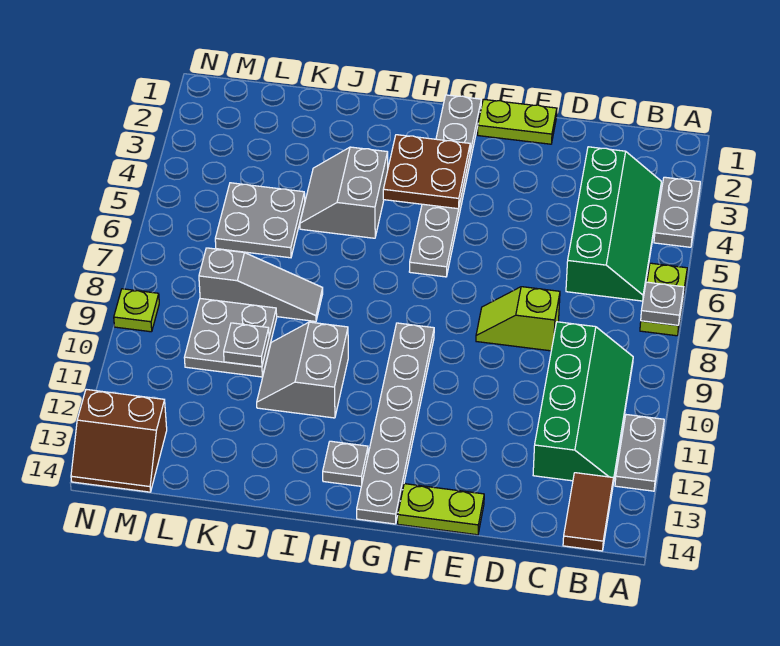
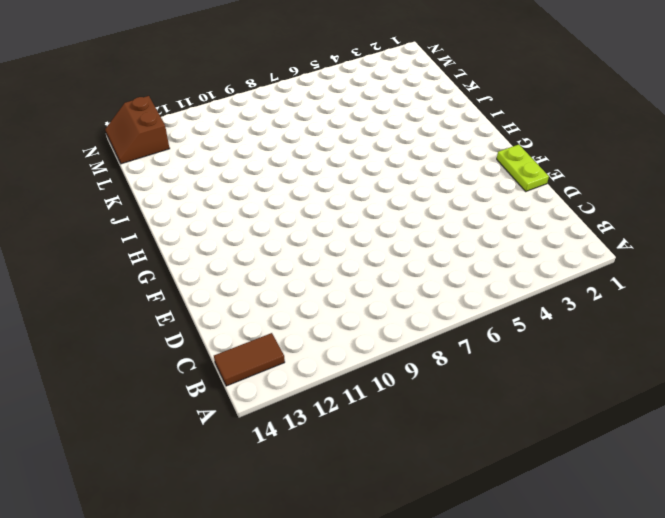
none -> grey plate A3:A4 level 1
none -> lime plate A6:A7 level 1
none -> grey plate A11:A12 level 1

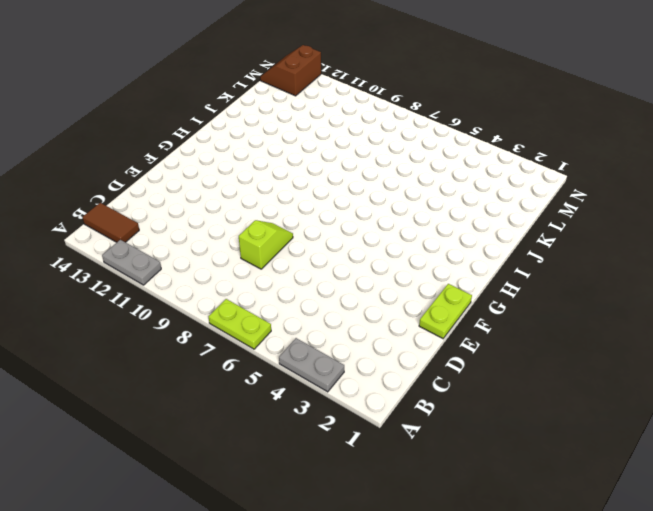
none -> green slope B3:C6 level 1 top C
none -> green slope B9:C12 level 1 top C
none -> lime plate E14:F14 level 1

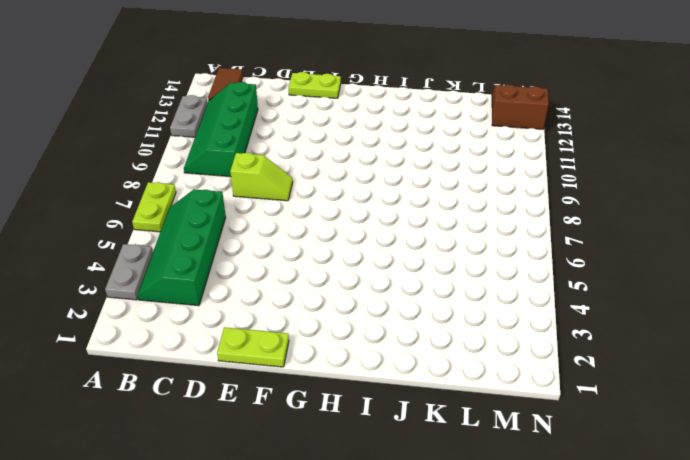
none -> grey plate G1:G6 level 1
none -> grey plate G9:G14 level 1
none -> grey plate H13 level 1

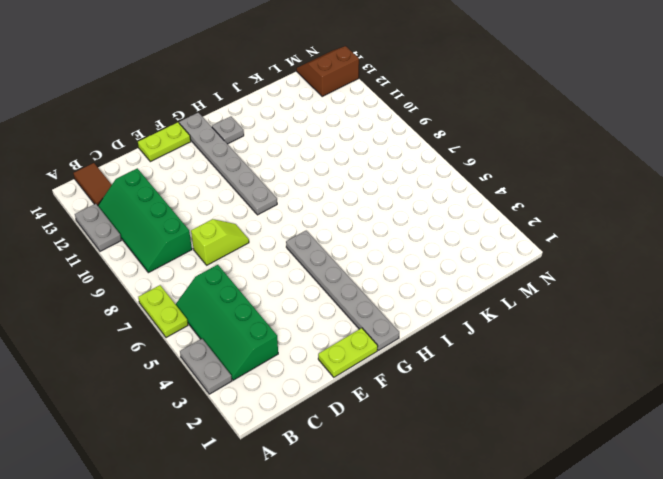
none -> grey slope I4:J5 level 1 top I
none -> grey slope I10:J11 level 1 top I
none -> grey slope J8:L8 level 1 top L

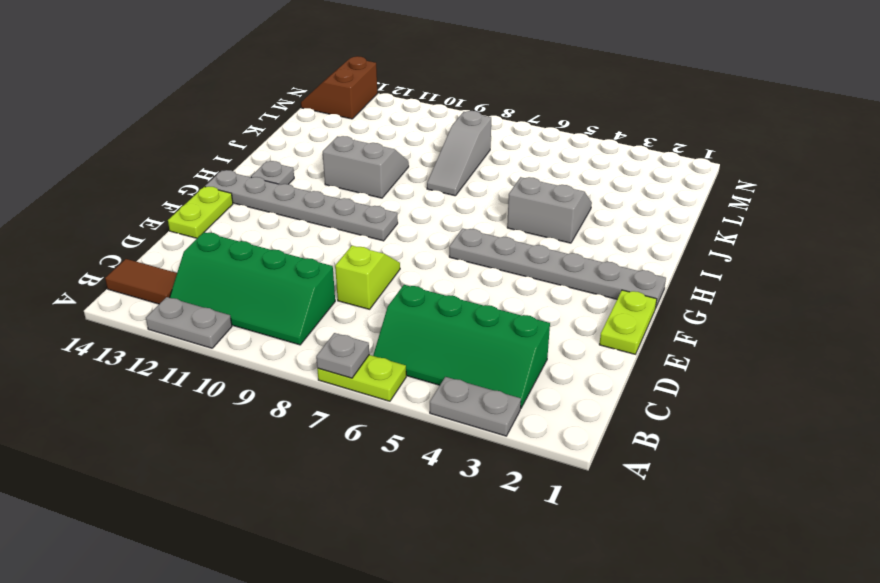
none -> grey plate K5:L6 level 1
none -> grey plate K9:L10 level 1
none -> lime plate N9 level 1

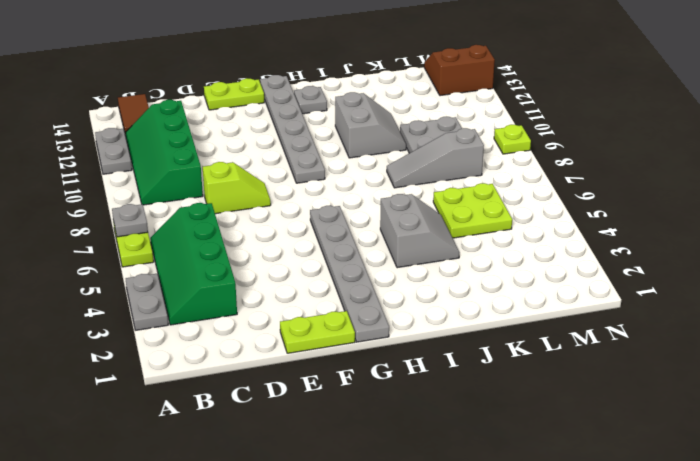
lime plate K5:L6 level 1 -> grey plate K5:L6 level 1
none -> brown plate G3:H4 level 2
none -> grey plate K10 level 2

